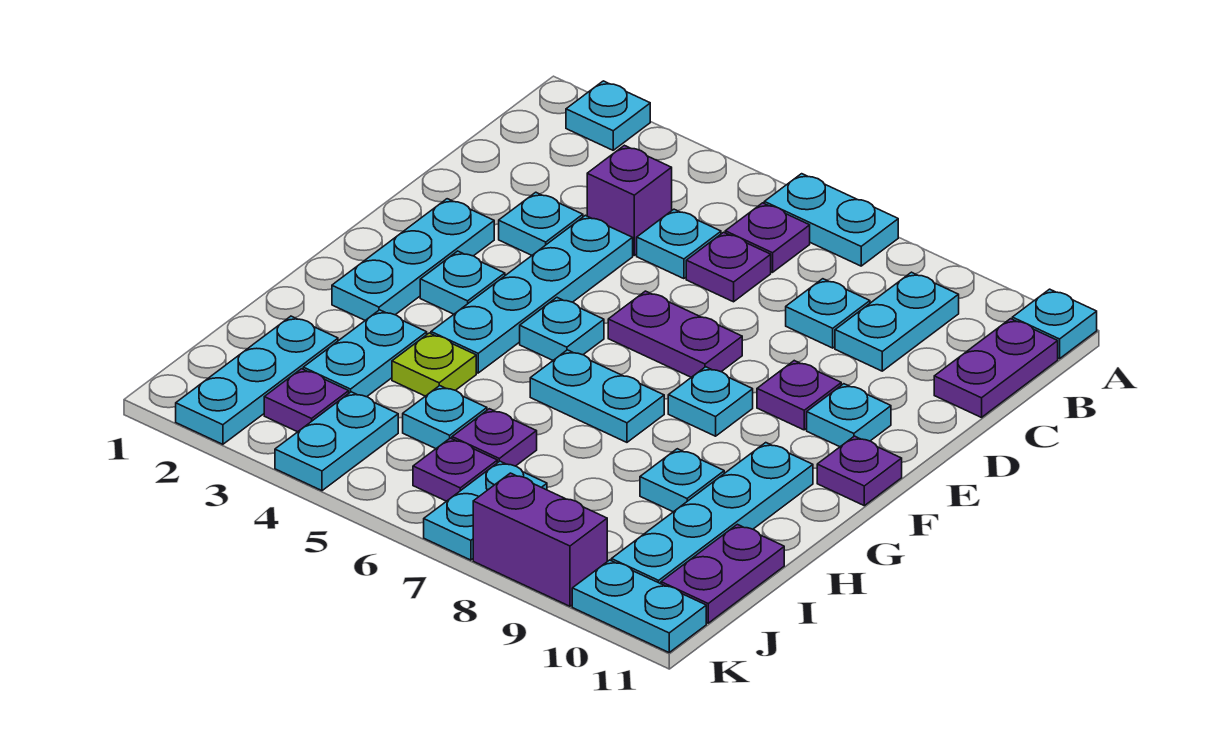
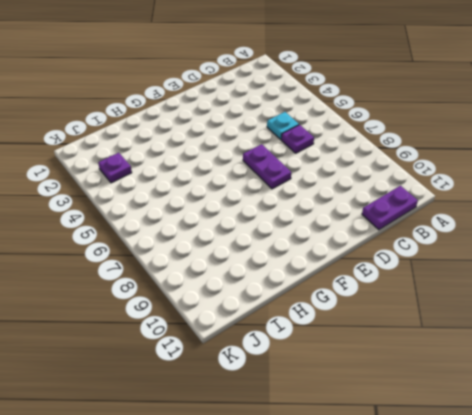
none -> cyan plate A2 level 1
none -> cyan plate A6:A7 level 1
none -> cyan plate A11 level 1
none -> purple plate B6 level 1

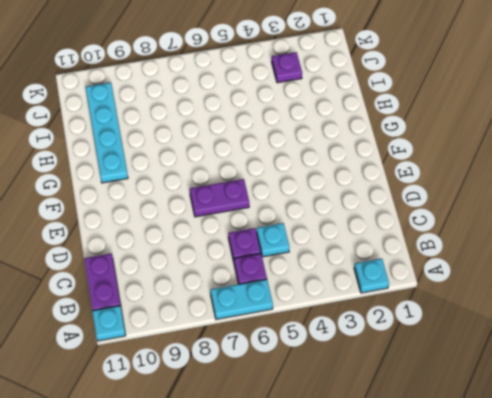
none -> cyan plate B9:C9 level 1
none -> purple brick C4 level 1
none -> cyan plate C8 level 1
none -> cyan plate D3 level 1

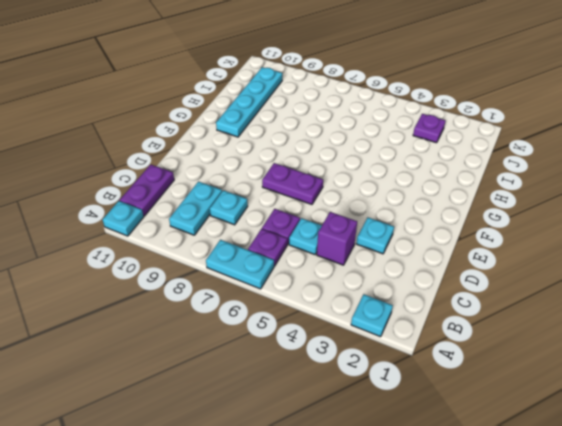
none -> cyan plate D4:G4 level 1
none -> cyan plate E2:G2 level 1
none -> purple plate E9 level 1
none -> cyan plate E10 level 1

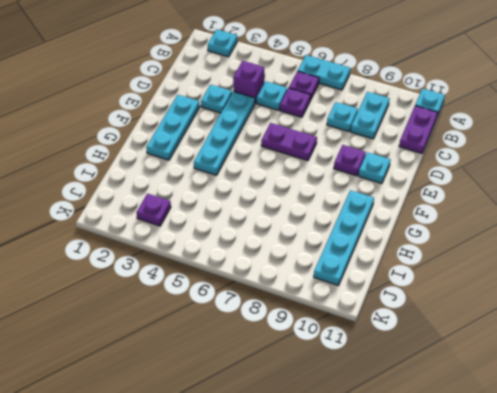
none -> cyan plate F3 level 1
none -> cyan plate F5 level 1
none -> cyan plate F8 level 1
none -> purple plate F11 level 1

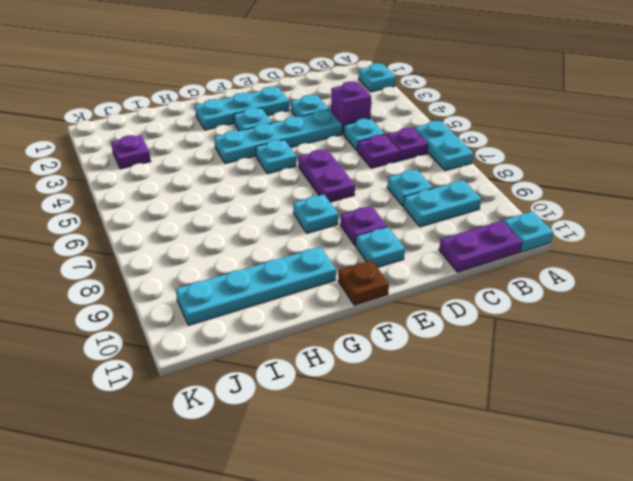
brown plate F11 level 1 -> purple plate F11 level 1
none -> cyan plate G6:G7 level 1
none -> cyan plate H3:I3 level 1
none -> lime plate H4 level 1
none -> cyan plate H9 level 1

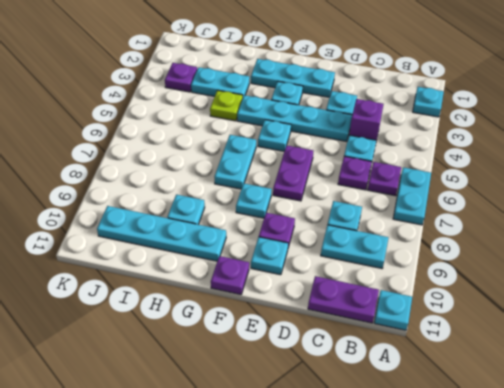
none -> cyan plate I2:K2 level 1
none -> cyan plate I5 level 1
none -> purple plate I6 level 1
none -> purple plate I11:J11 level 1

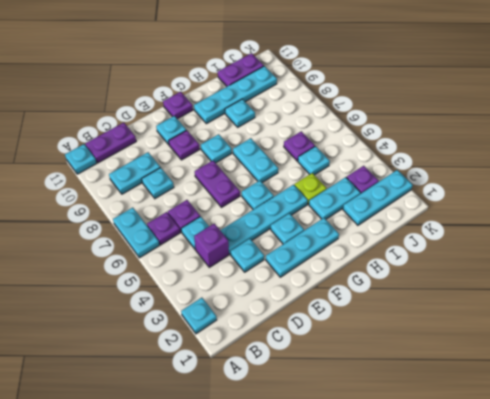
none -> cyan plate J4:K4 level 1
none -> purple plate J6 level 1
none -> cyan plate J7:K7 level 1
none -> purple brick K8:K9 level 1

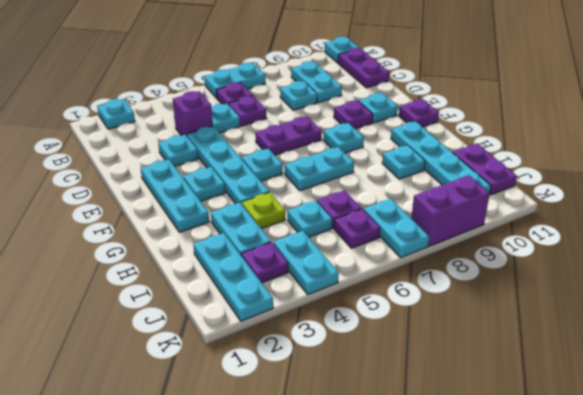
none -> cyan plate K10:K11 level 1

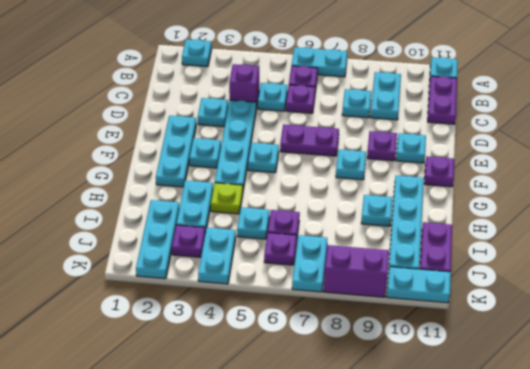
none -> cyan plate G6:G7 level 1

